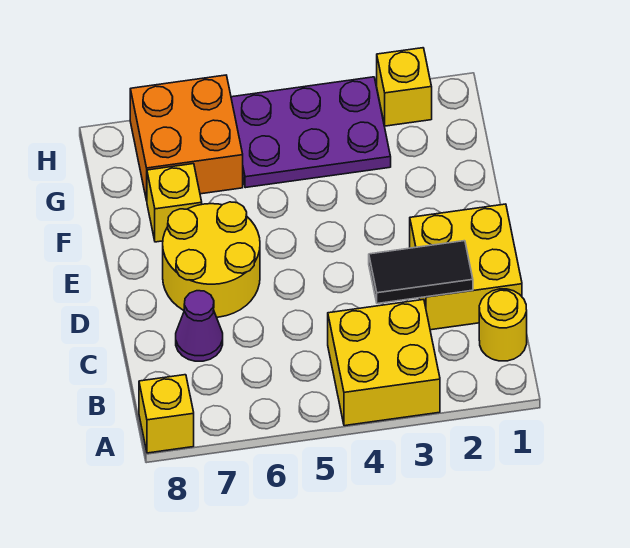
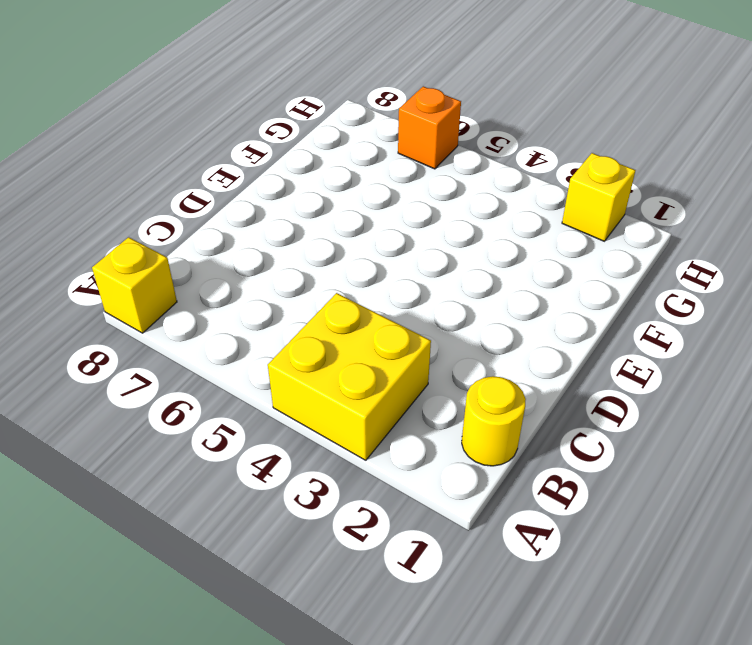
orange brick H6 level 1 -> orange brick G6:H7 level 1
none -> yellow brick C1:D2 level 1
none -> purple cone C7 level 1

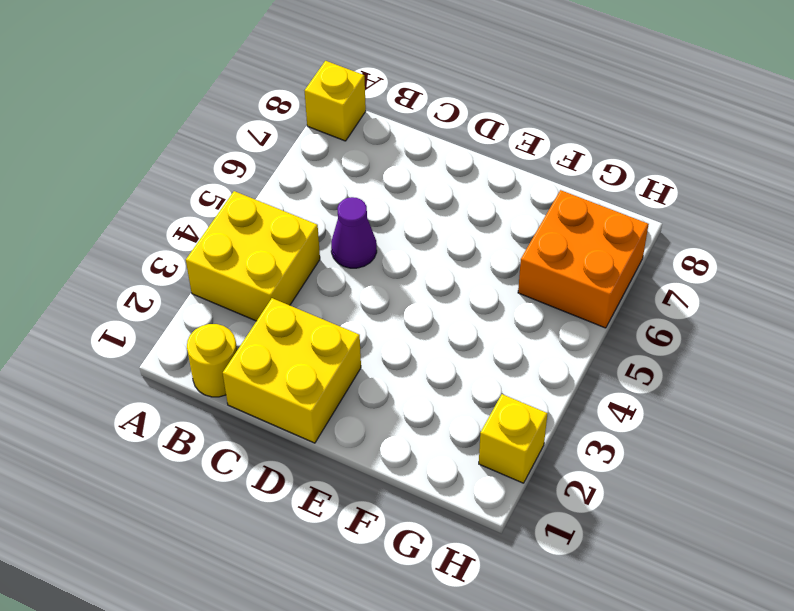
purple cone C5 level 1 -> purple cone C7 level 1
none -> yellow round brick D6:E7 level 1
none -> yellow brick F7 level 1

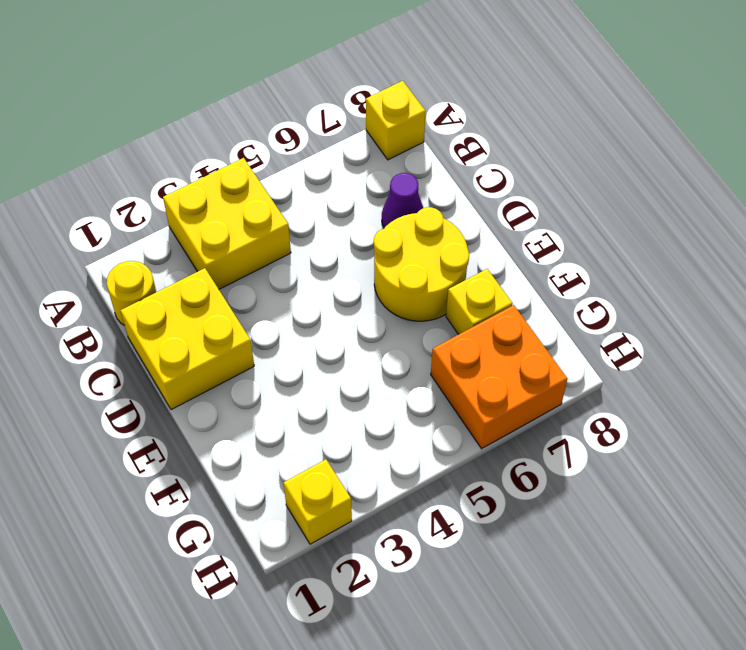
none -> purple plate G3:H5 level 1
none -> black tile C2:C3 level 2

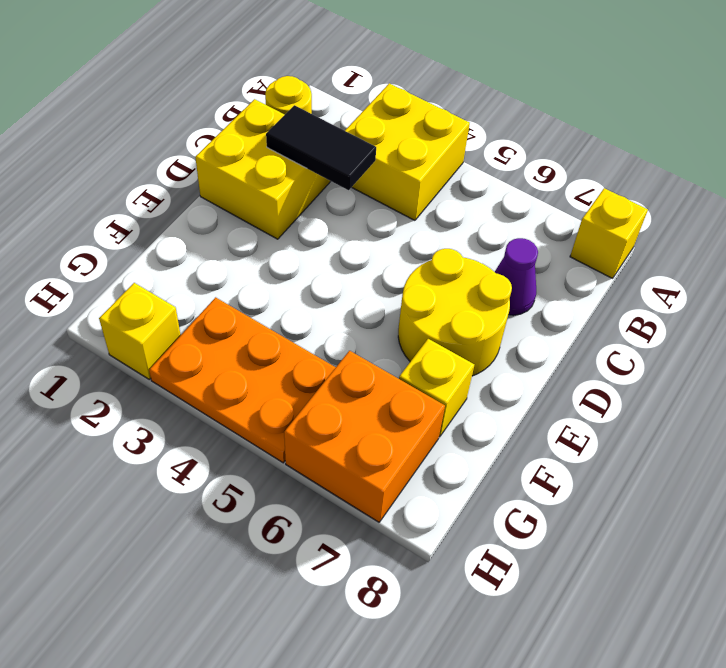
orange plate G3:H5 level 1 -> purple plate G3:H5 level 1

